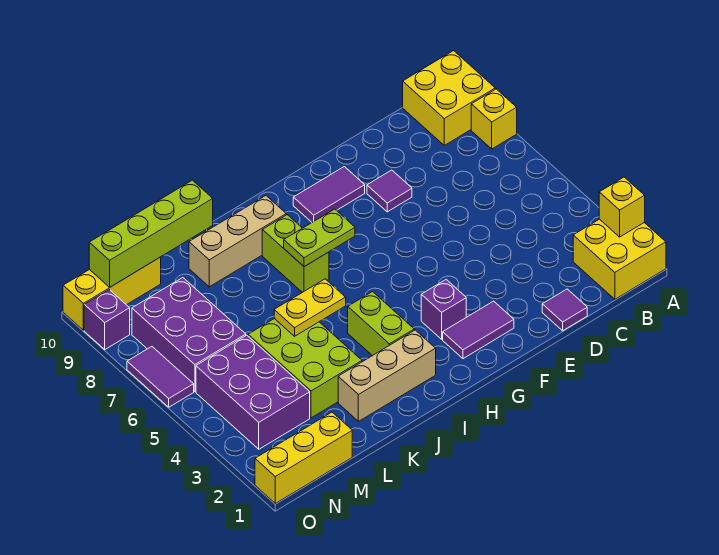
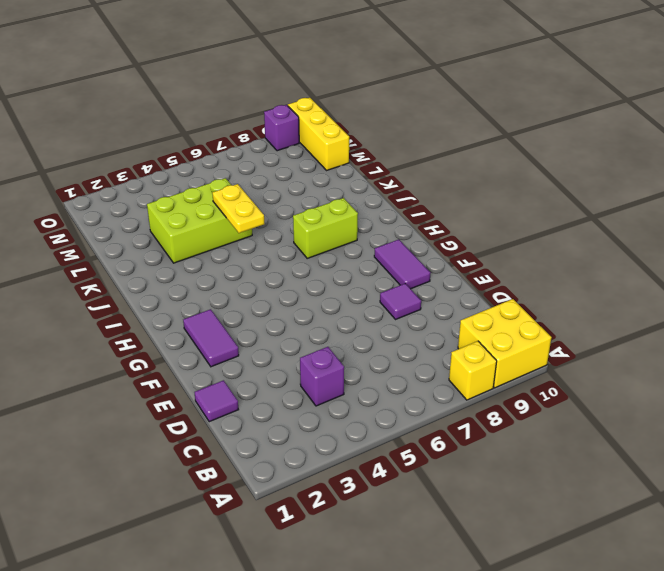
purple brick C4 level 1 -> purple brick G3 level 1
none -> yellow brick A1:B2 level 1
none -> tan brick I2:K2 level 1
none -> lime brick I3:I4 level 1

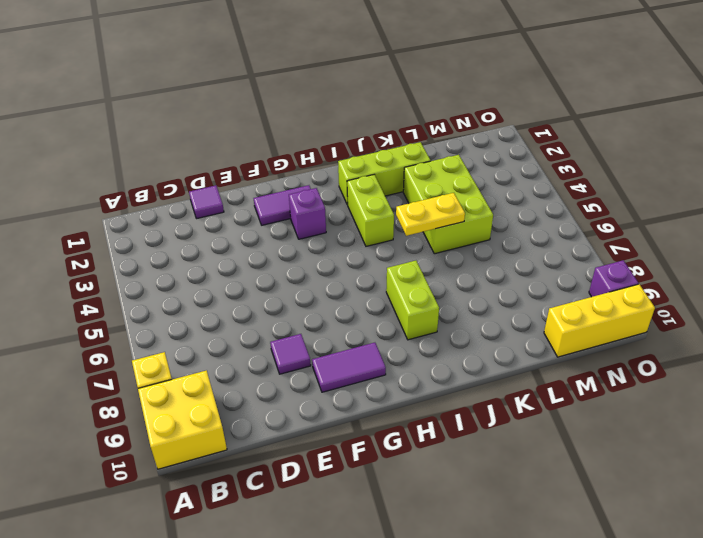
lime brick I2:K2 level 1 -> tan brick I2:K2 level 1
none -> yellow brick A1:B2 level 1
none -> tan brick I9:K9 level 1
none -> yellow brick M1:O1 level 1

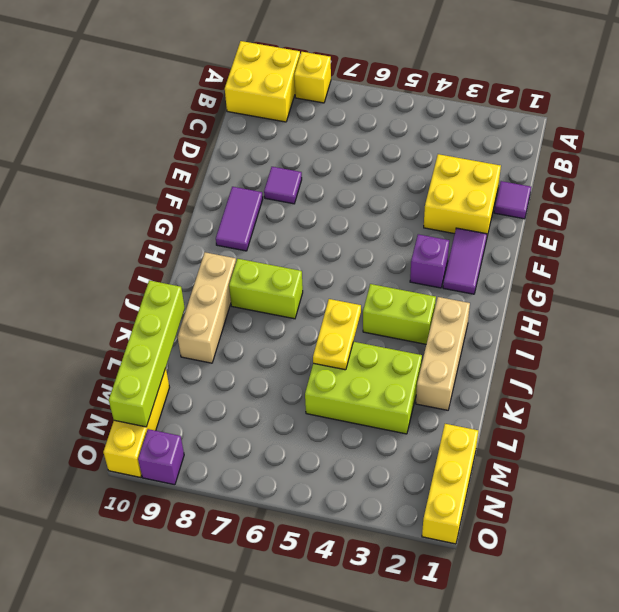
yellow brick D2:E3 level 1 -> yellow brick A1:B2 level 1
none -> purple brick M3:N5 level 1
none -> purple brick M6:N8 level 1
none -> purple tile O6:O7 level 1

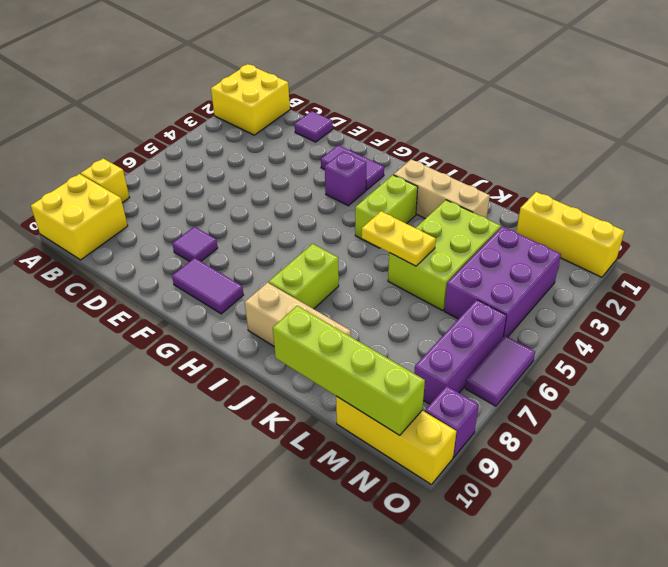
purple brick N6:N8 level 1 -> purple brick M6:N8 level 1
none -> yellow brick A2 level 2
none -> lime plate H7:I7 level 2

